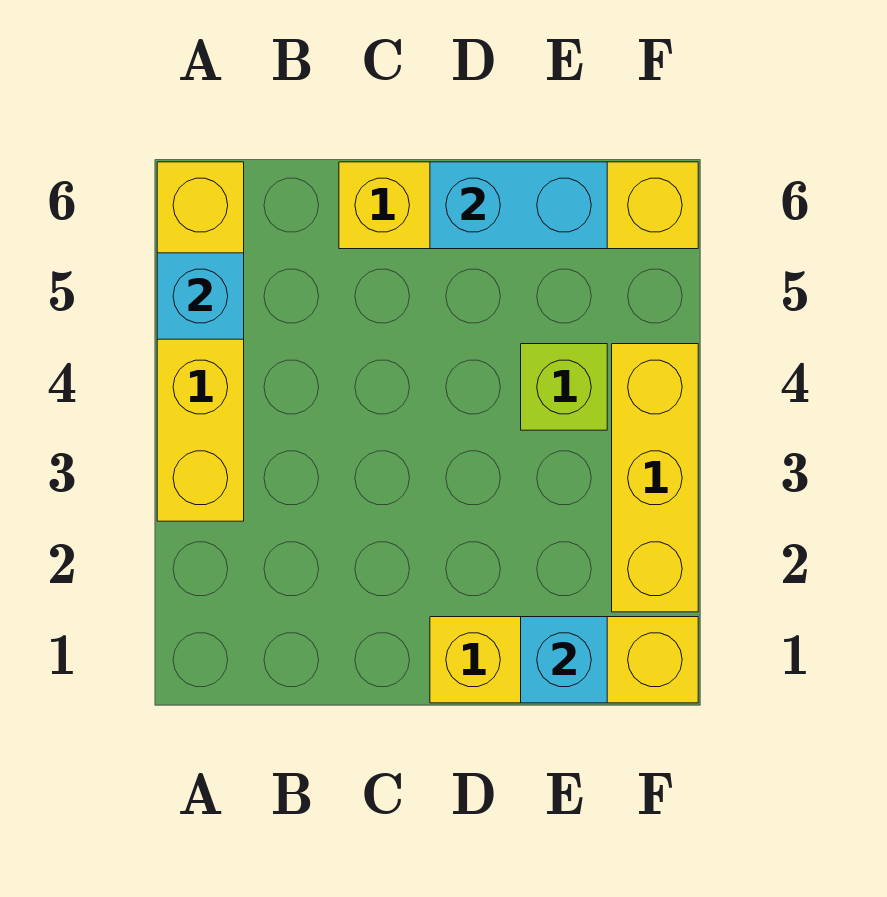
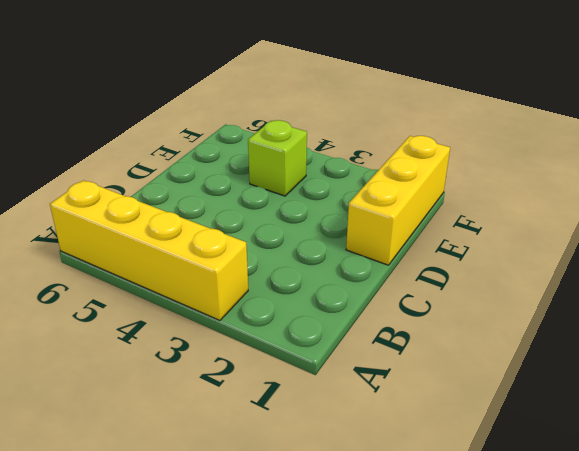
none -> yellow brick C6:F6 level 1
none -> yellow brick F2:F4 level 1

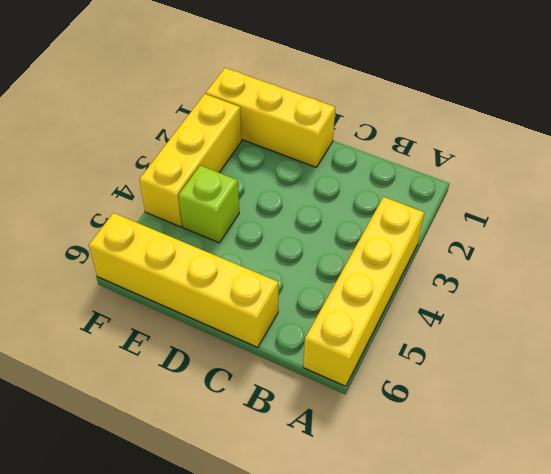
none -> cyan brick A5 level 2
none -> cyan brick D6:E6 level 2

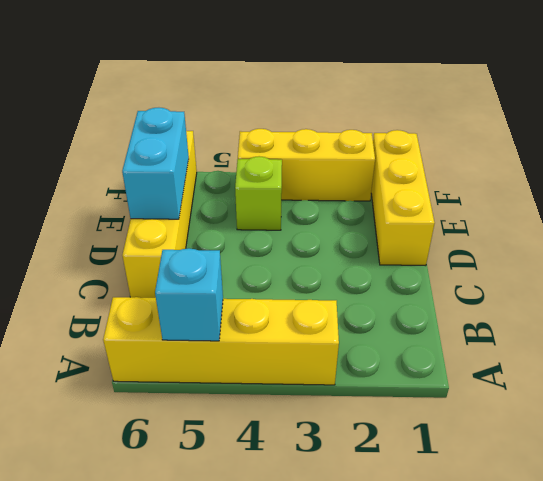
none -> cyan brick E1 level 2

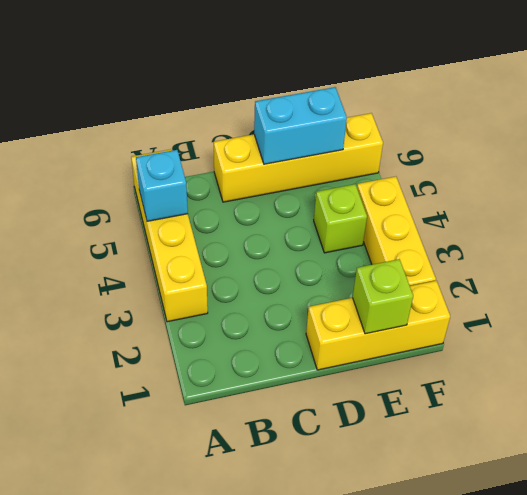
lime brick E1 level 2 -> cyan brick E1 level 2

